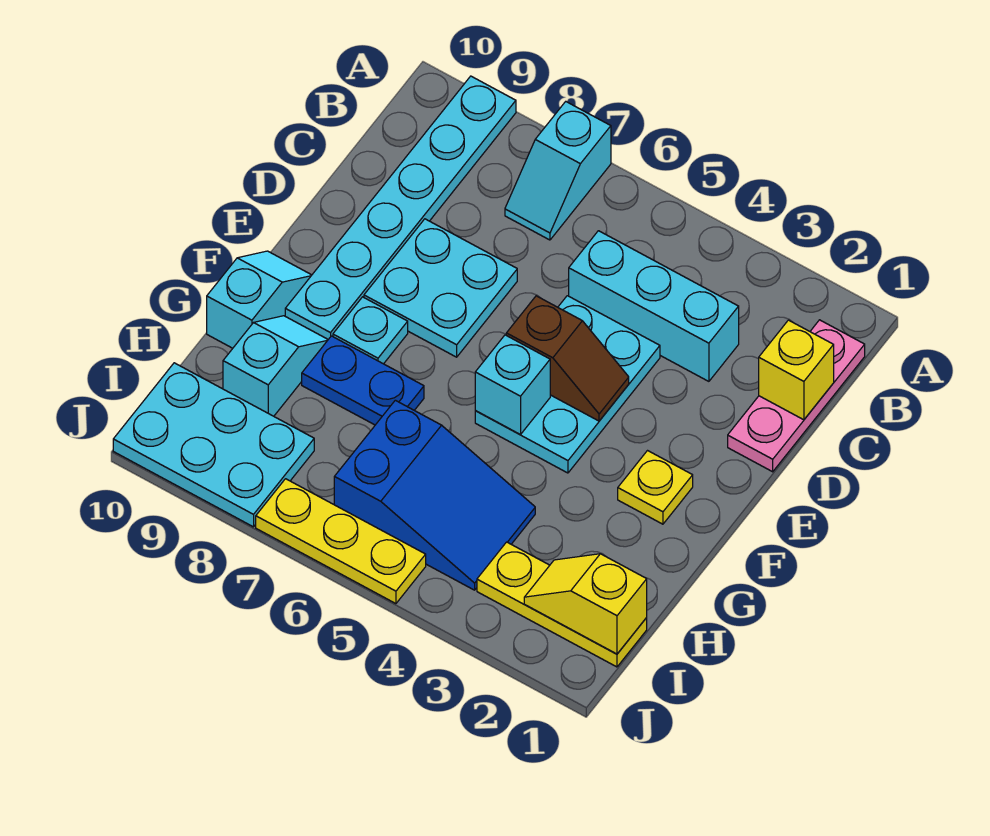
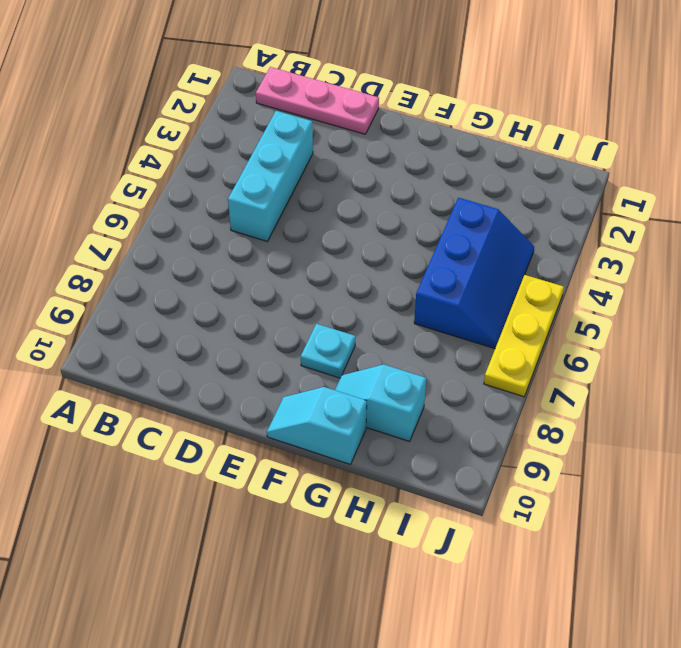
blue slope H4:I6 level 1 top H -> blue slope H4:I6 level 1 top 6
none -> cyan slope A7:B7 level 1 top A
none -> cyan plate A9:F9 level 1
none -> cyan plate D4:F5 level 1

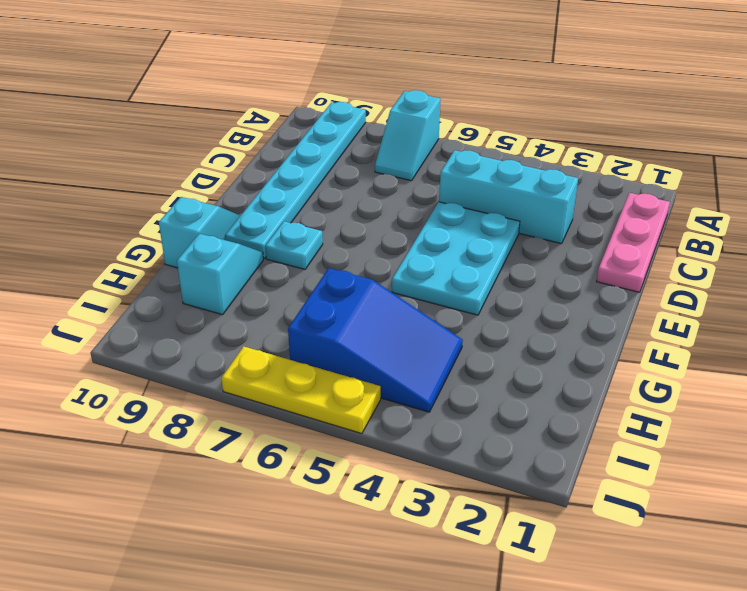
none -> cyan plate D7:E8 level 1
none -> yellow plate F2 level 1
none -> blue plate G7:G8 level 1

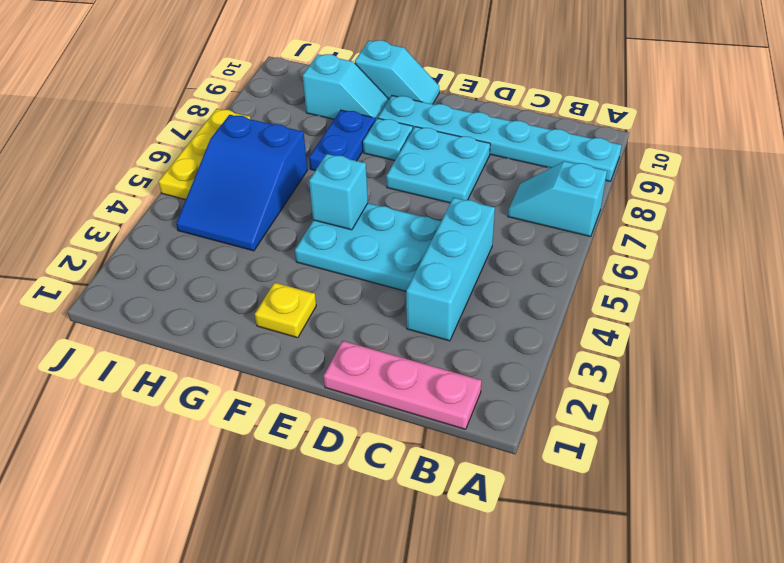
none -> yellow plate I1:I3 level 1
none -> cyan plate I8:J10 level 1
none -> yellow brick C1 level 2

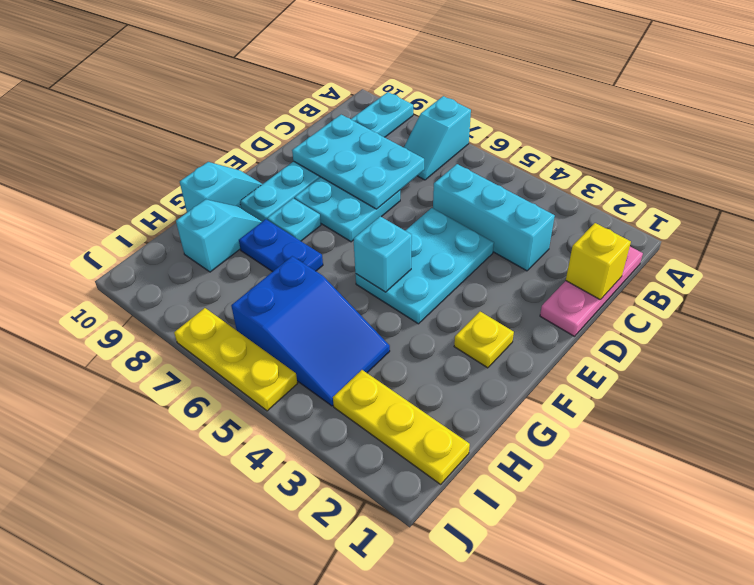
cyan plate C7:D9 level 2 -> cyan plate I8:J10 level 1
none -> brown slope E4:E5 level 2 top 5
none -> yellow slope I1:I2 level 2 top 1

